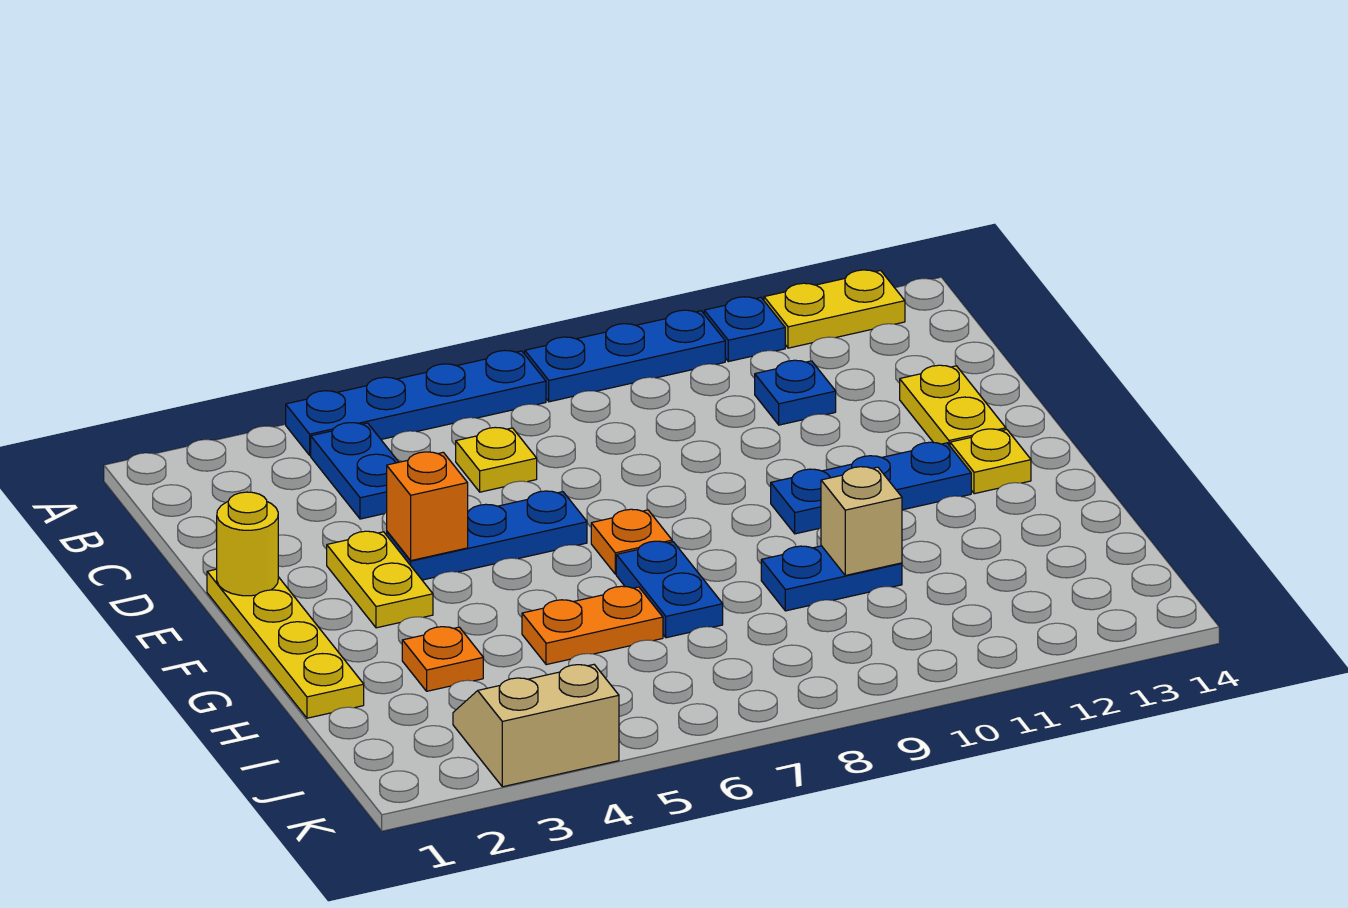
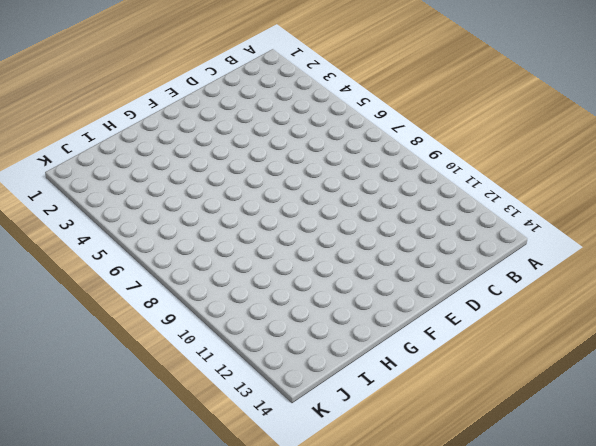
none -> blue plate A4:A7 level 1
none -> blue plate A8:A10 level 1
none -> blue plate A11 level 1

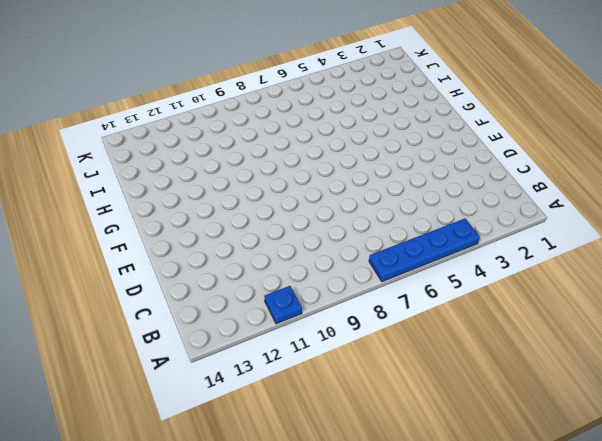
none -> blue plate A8:A10 level 1
none -> yellow plate A12:A13 level 1
none -> blue plate B4:C4 level 1

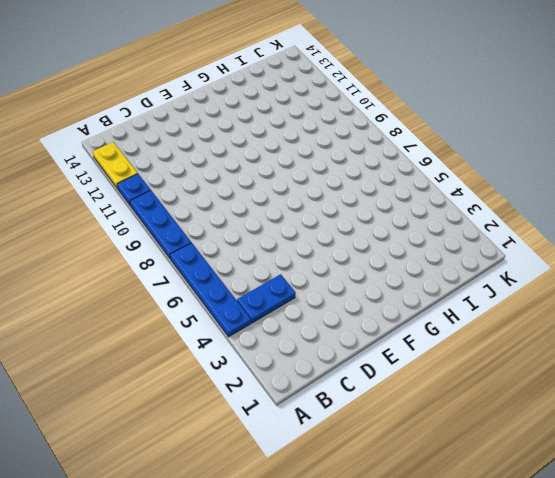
none -> yellow plate C6 level 1
none -> blue plate C11 level 1
none -> yellow plate D13:E13 level 1

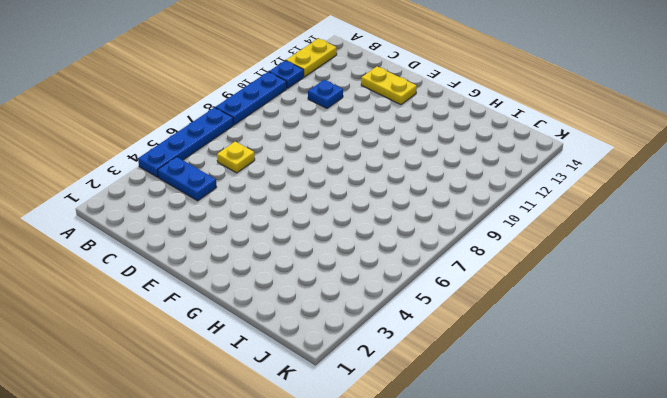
none -> yellow plate E1:H1 level 1
none -> yellow plate E3:F3 level 1
none -> blue plate E4:E6 level 1

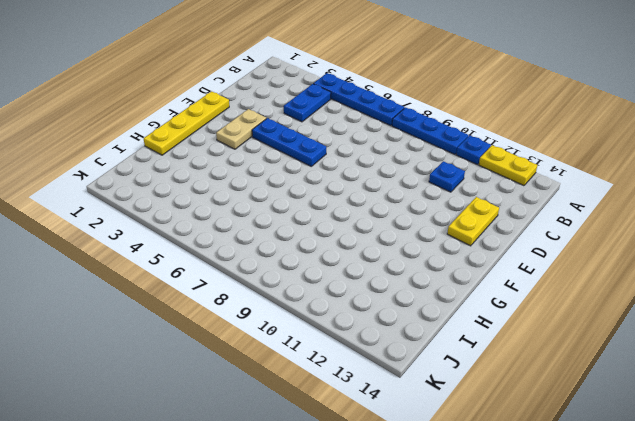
tan plate E3:F3 level 1 -> yellow plate E3:F3 level 1
none -> yellow plate C6 level 1
none -> orange plate F7 level 1
none -> blue plate F10:F12 level 1

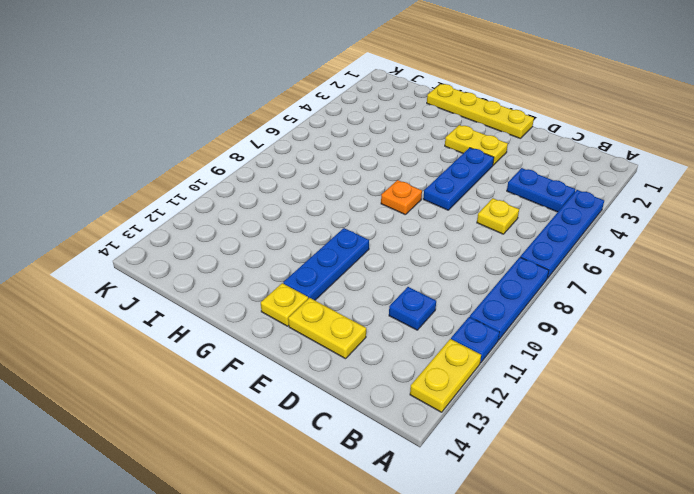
none -> blue plate G7:H7 level 1
none -> orange plate H3 level 1
none -> orange plate H5:H6 level 1

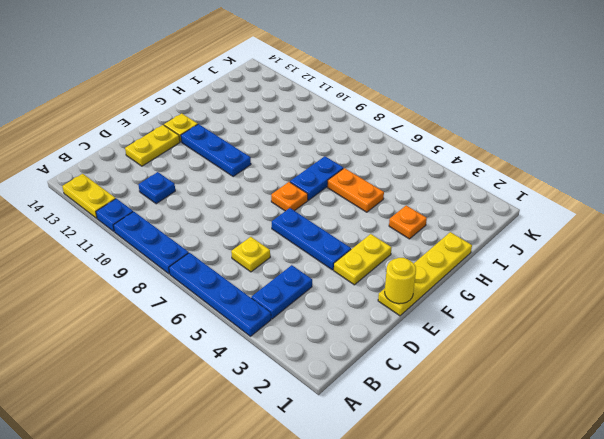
none -> blue plate H9:H10 level 1
none -> tan slope J3:K4 level 1 top K
none -> orange brick E4 level 2

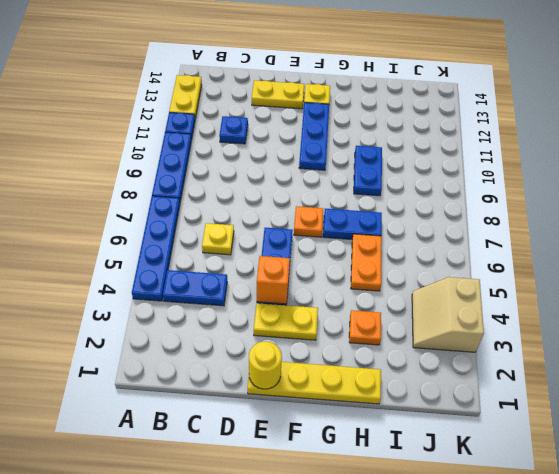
none -> tan brick H10 level 2

